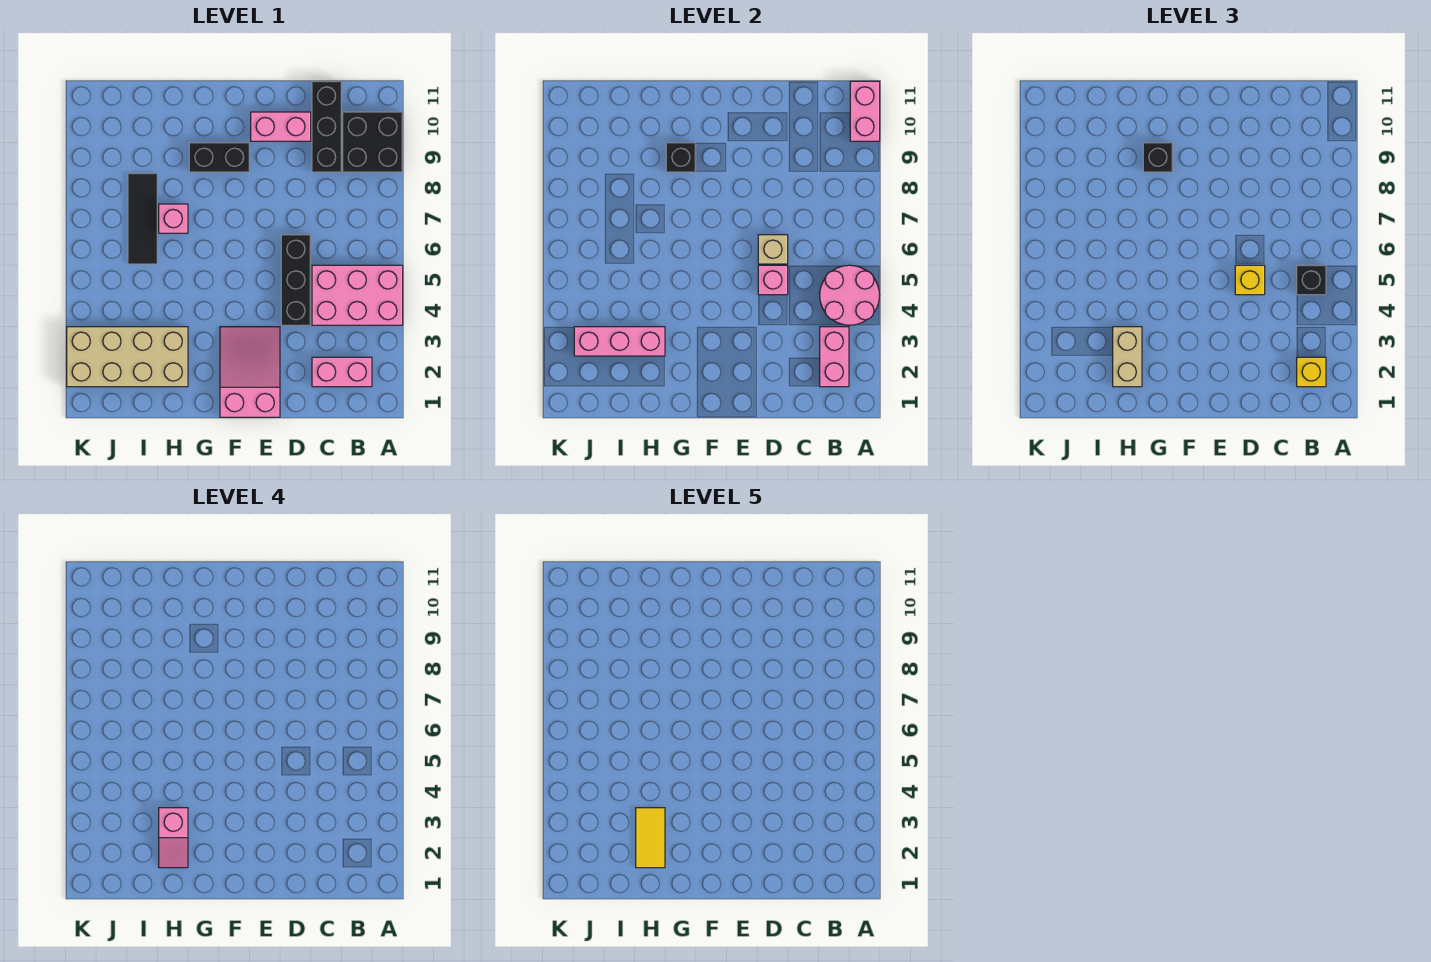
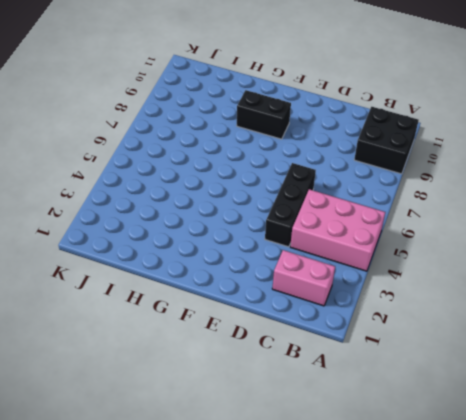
none -> black brick C9:C11 level 1
none -> pink brick D10:E10 level 1
none -> pink slope E1:F3 level 1 top 1

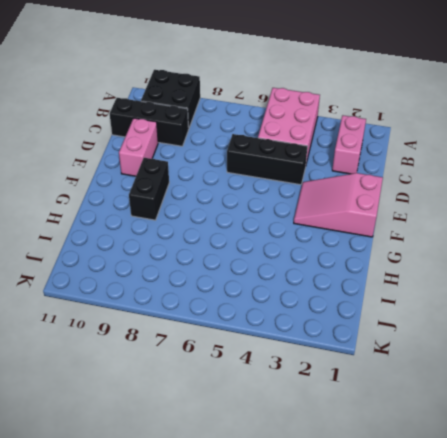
none -> tan brick H2:K3 level 1
none -> pink brick H7 level 1
none -> black tile I6:I8 level 1

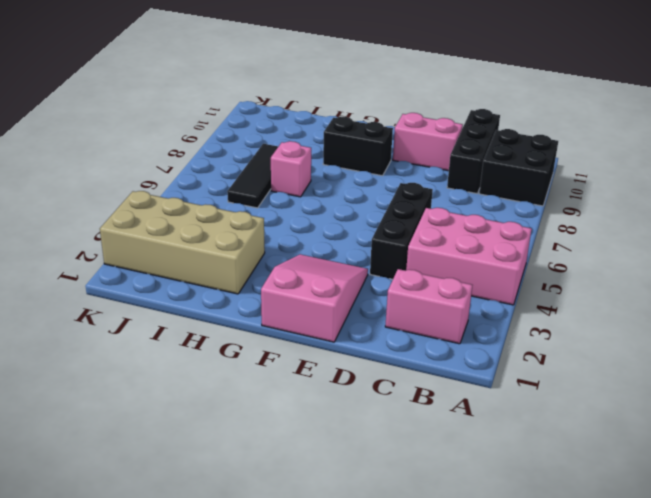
none -> pink round brick A4:B5 level 2
none -> pink brick A10:A11 level 2
none -> pink brick B2:B3 level 2

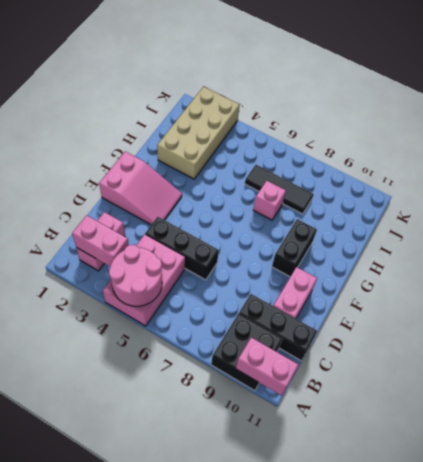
none -> pink brick D5 level 2
none -> tan brick D6 level 2
none -> black brick G9 level 2

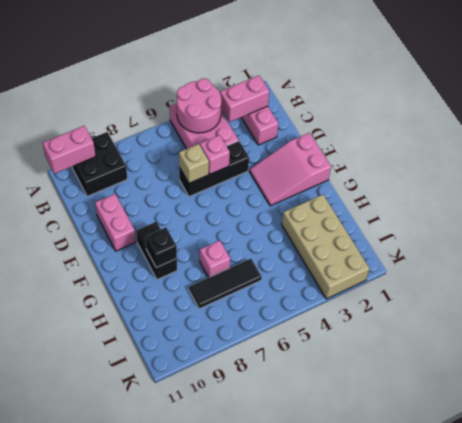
none -> black brick C9:C11 level 1
none -> pink brick H3:J3 level 2
none -> yellow brick B2 level 3

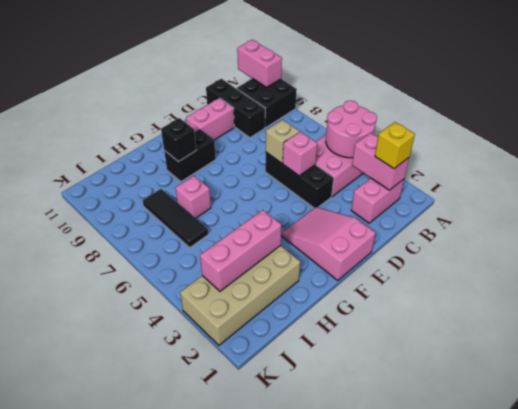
none -> black brick B5 level 3
none -> yellow brick D5 level 3
none -> black brick G9 level 3

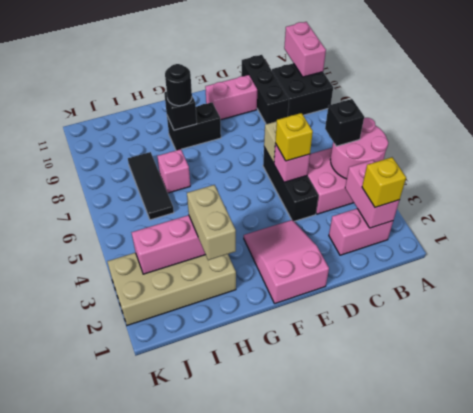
black round brick G9 level 3 -> black brick G9 level 3
none -> pink slope H2:H3 level 4 top 3
none -> yellow tile H2:H3 level 5

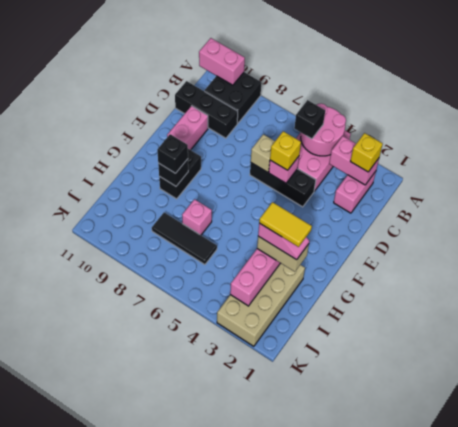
none -> pink slope E1:F3 level 1 top 1

